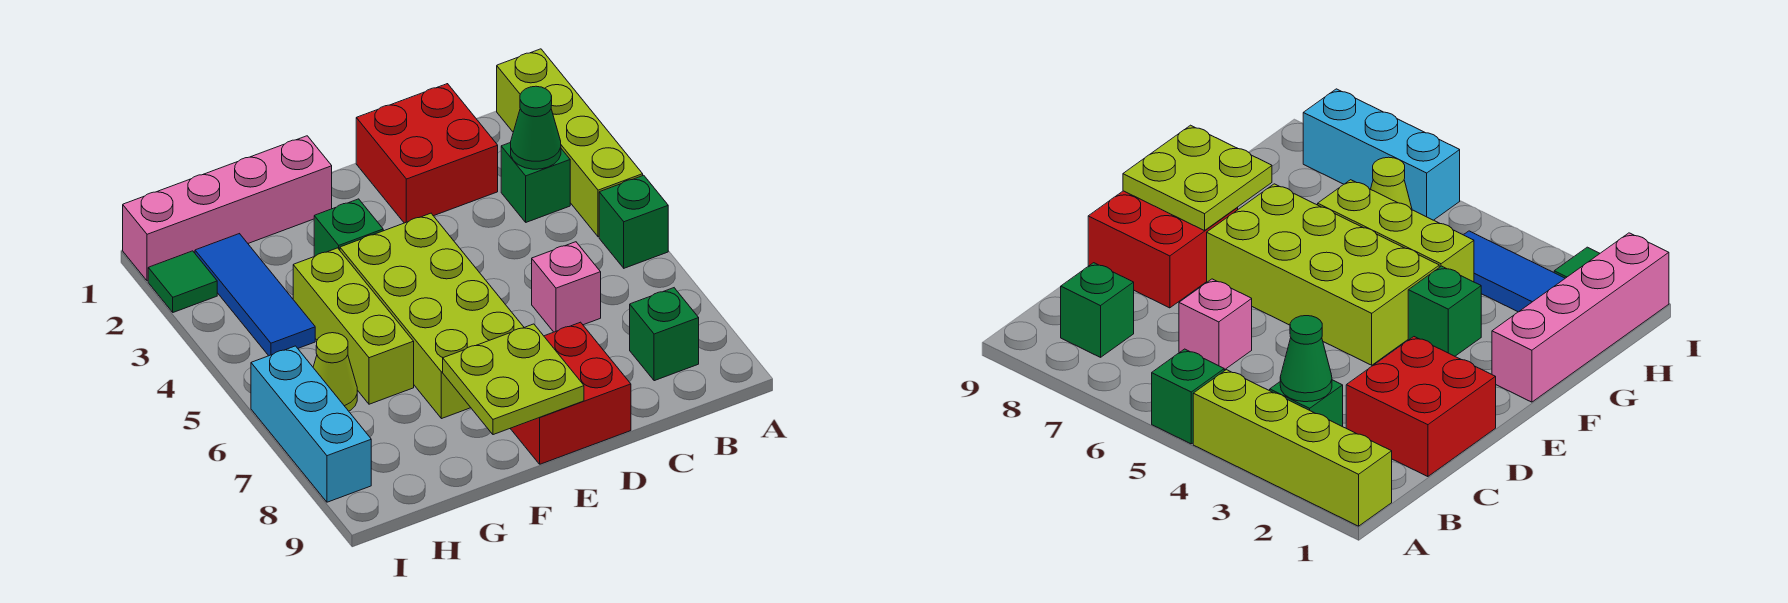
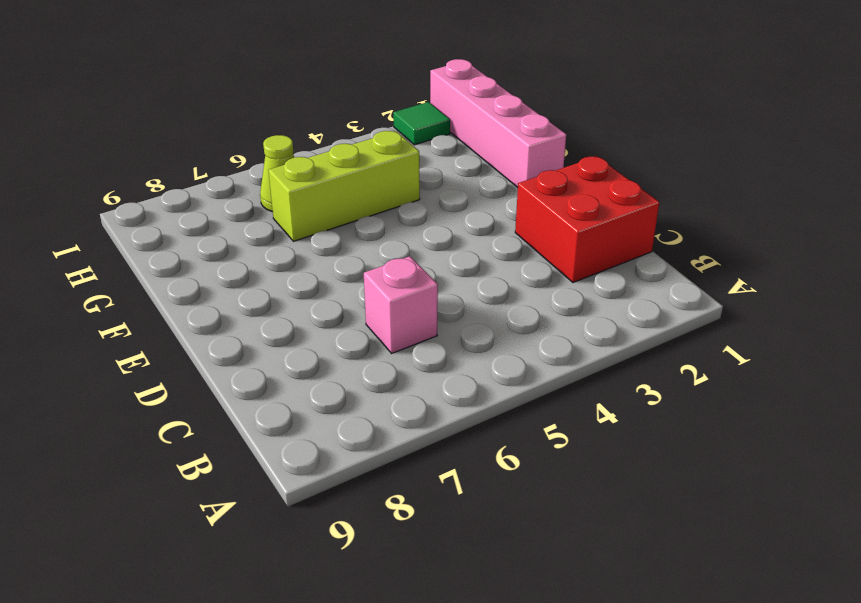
none -> lime brick A1:A4 level 1
none -> green brick A5 level 1
none -> green brick B3 level 1

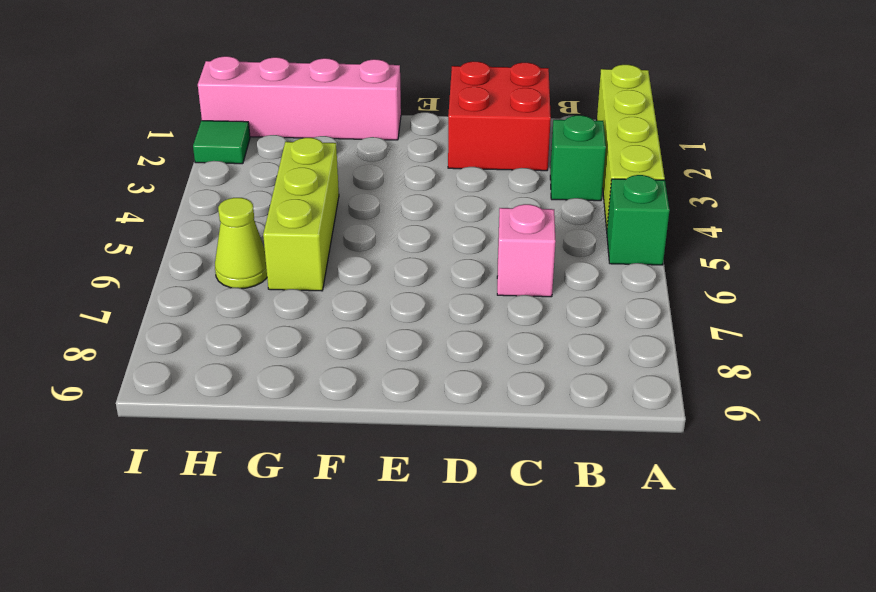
none -> green brick B8 level 1
none -> red brick D8:E9 level 1
none -> lime brick E4:F7 level 1

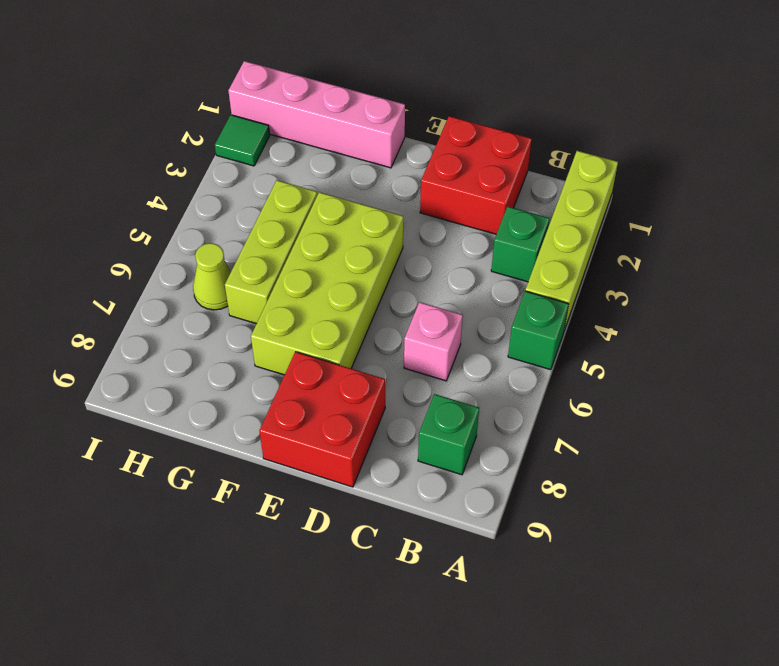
none -> green brick F3 level 1
none -> blue tile H2:H4 level 1
none -> cyan brick I6:I8 level 1

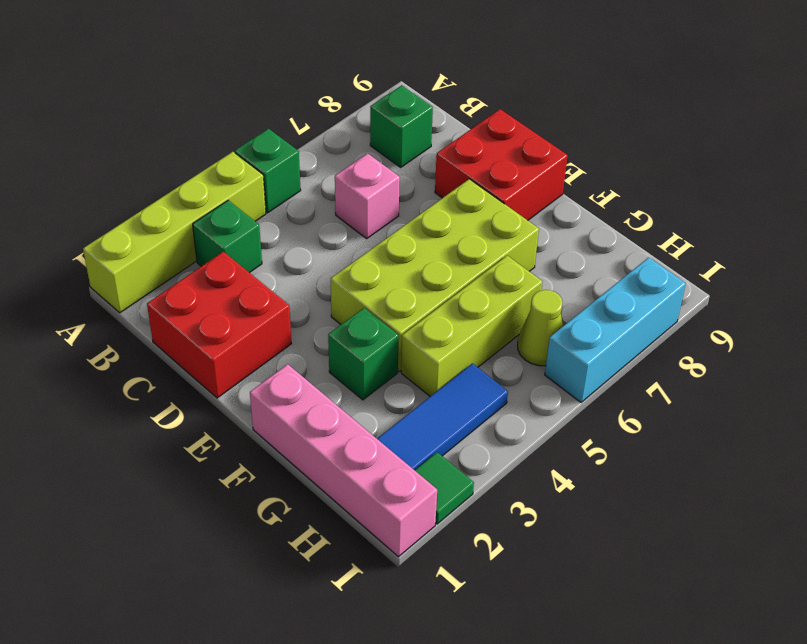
none -> green cone B3 level 2
none -> lime plate E8:F9 level 2

